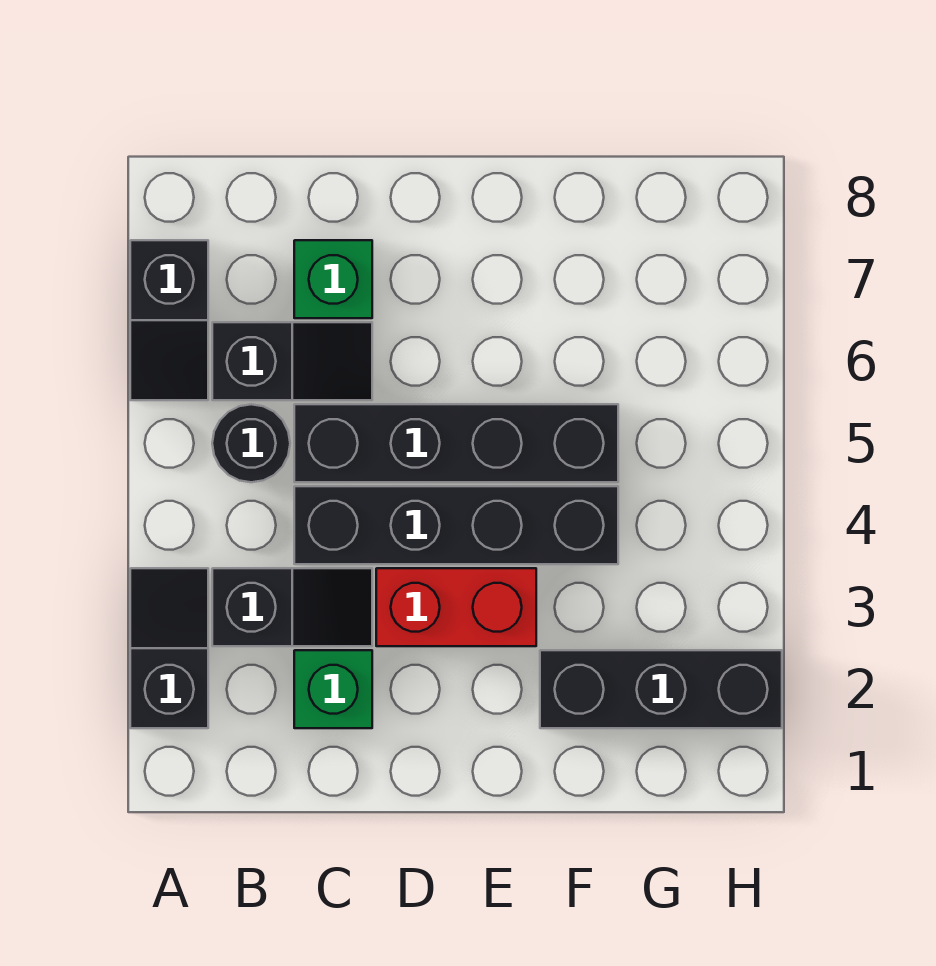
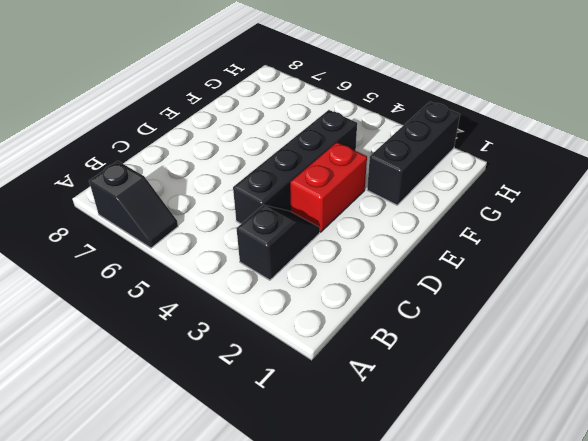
none -> black slope A2:A3 level 1 top 2
none -> black round brick B5 level 1

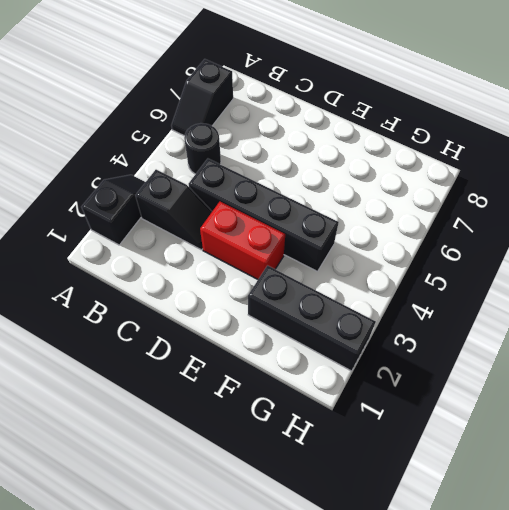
none -> black slope B6:C6 level 1 top B
none -> green brick C2 level 1

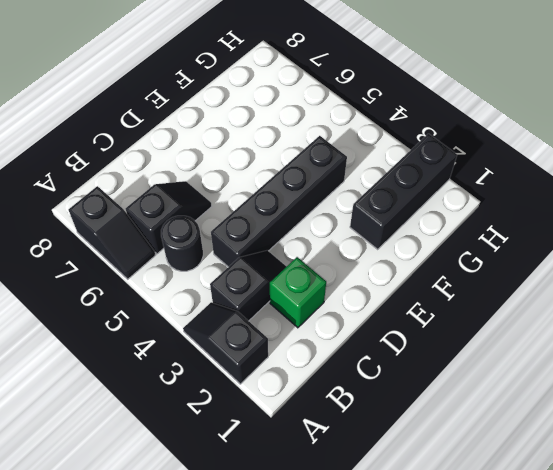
none -> black brick C5:F5 level 1
none -> green brick C7 level 1

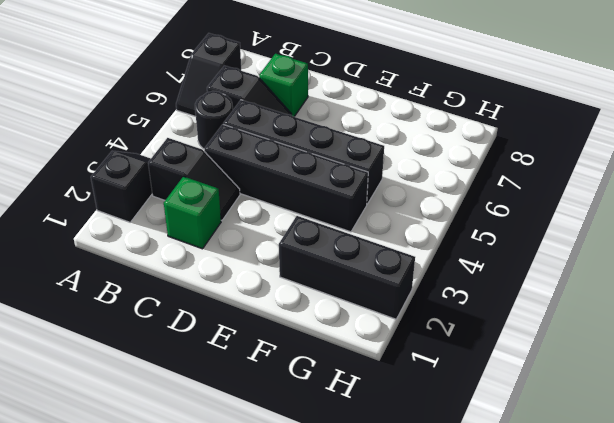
none -> red brick D3:E3 level 1

